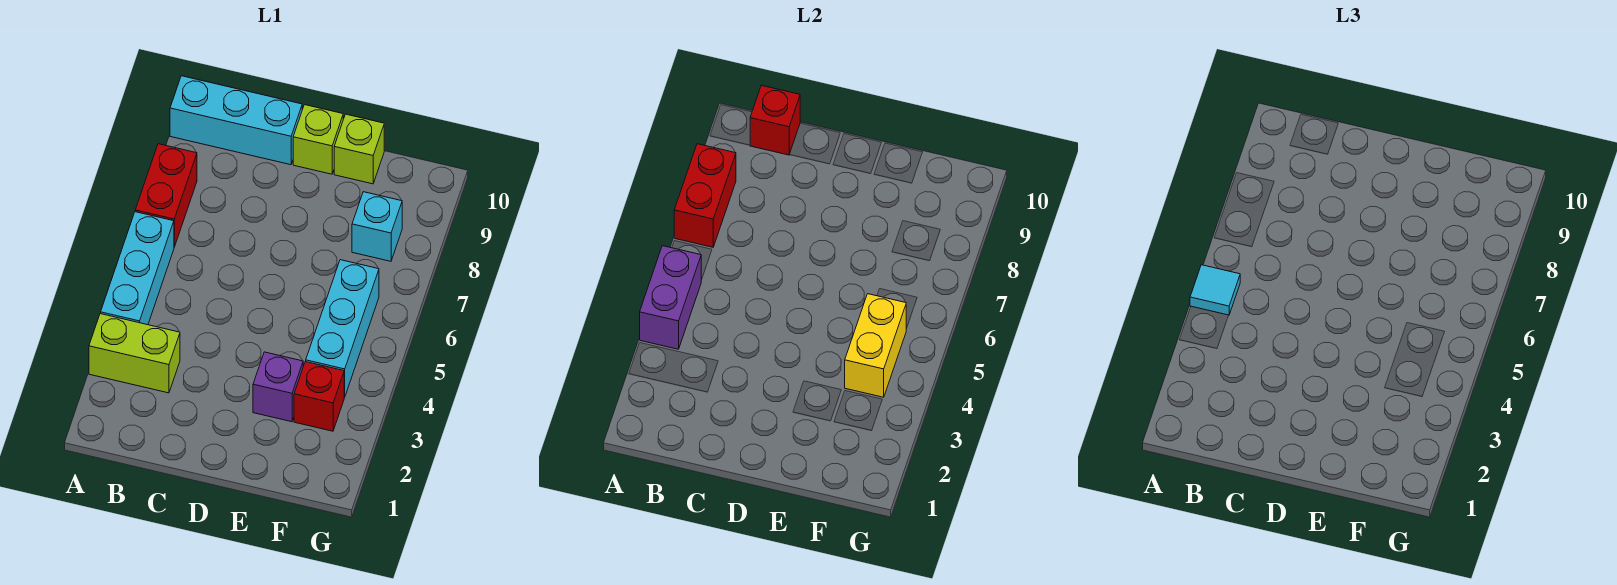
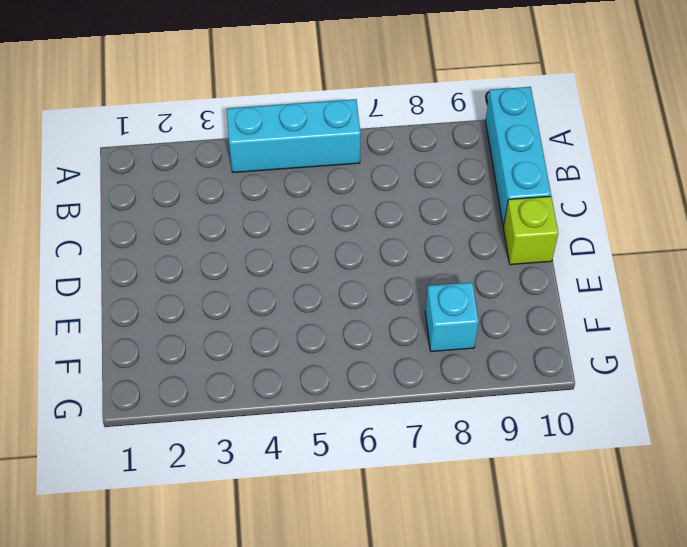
none -> lime brick A3:B3 level 1
none -> red brick A7:A8 level 1
none -> purple brick E3 level 1

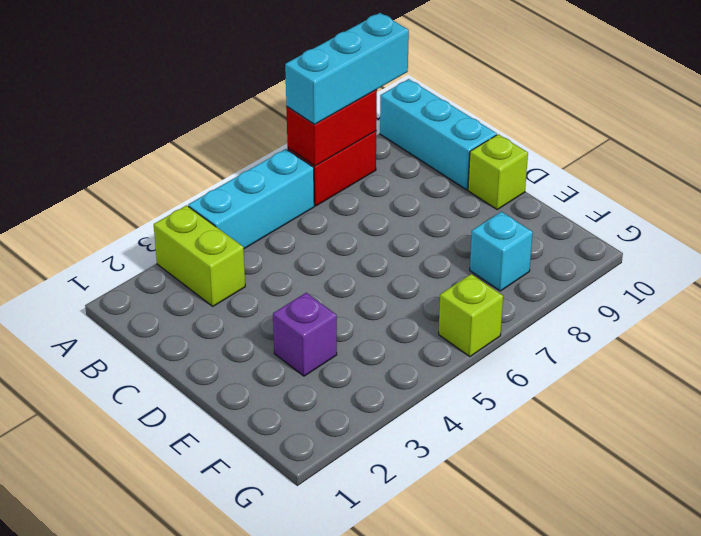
cyan brick A7:A9 level 3 -> cyan brick F4:F6 level 1
lime brick G6 level 1 -> lime brick E10 level 1
none -> red brick F3 level 1
none -> purple brick A4:A5 level 2
none -> red brick B10 level 2

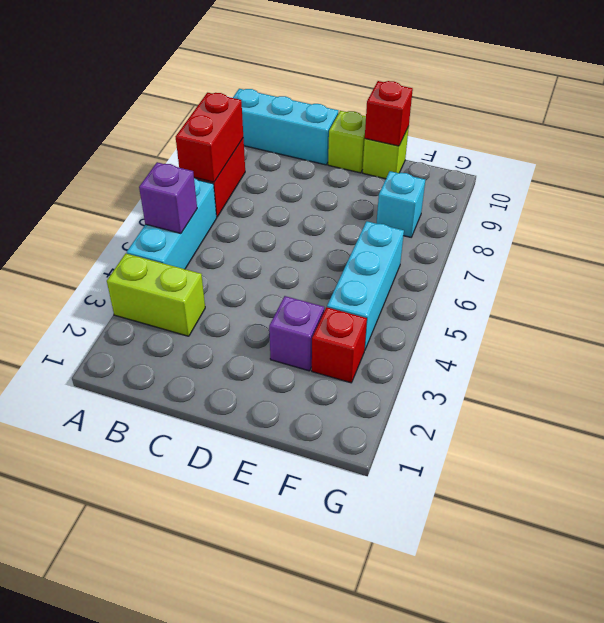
purple brick A5 level 2 -> purple brick A4:A5 level 2
red brick E10 level 2 -> red brick B10 level 2
none -> yellow brick F4:F5 level 2
none -> cyan tile A5 level 3

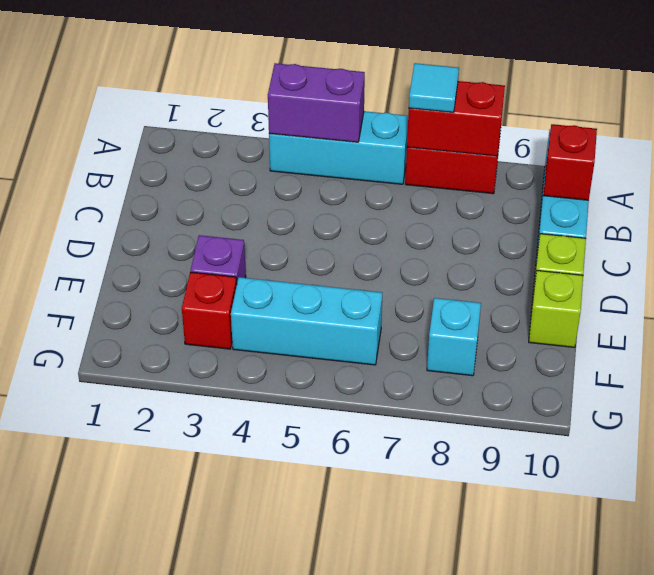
cyan tile A7 level 3 -> cyan tile A5 level 3
none -> lime brick A3:B3 level 1
none -> yellow brick F4:F5 level 2

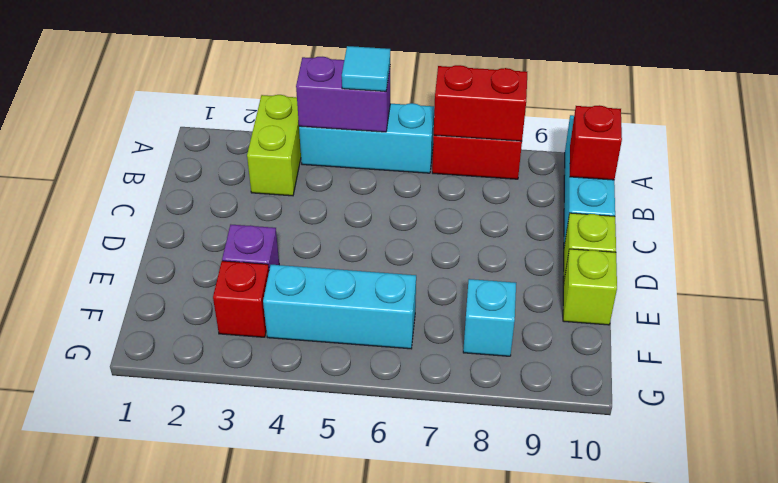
none -> yellow brick F4:F5 level 2

